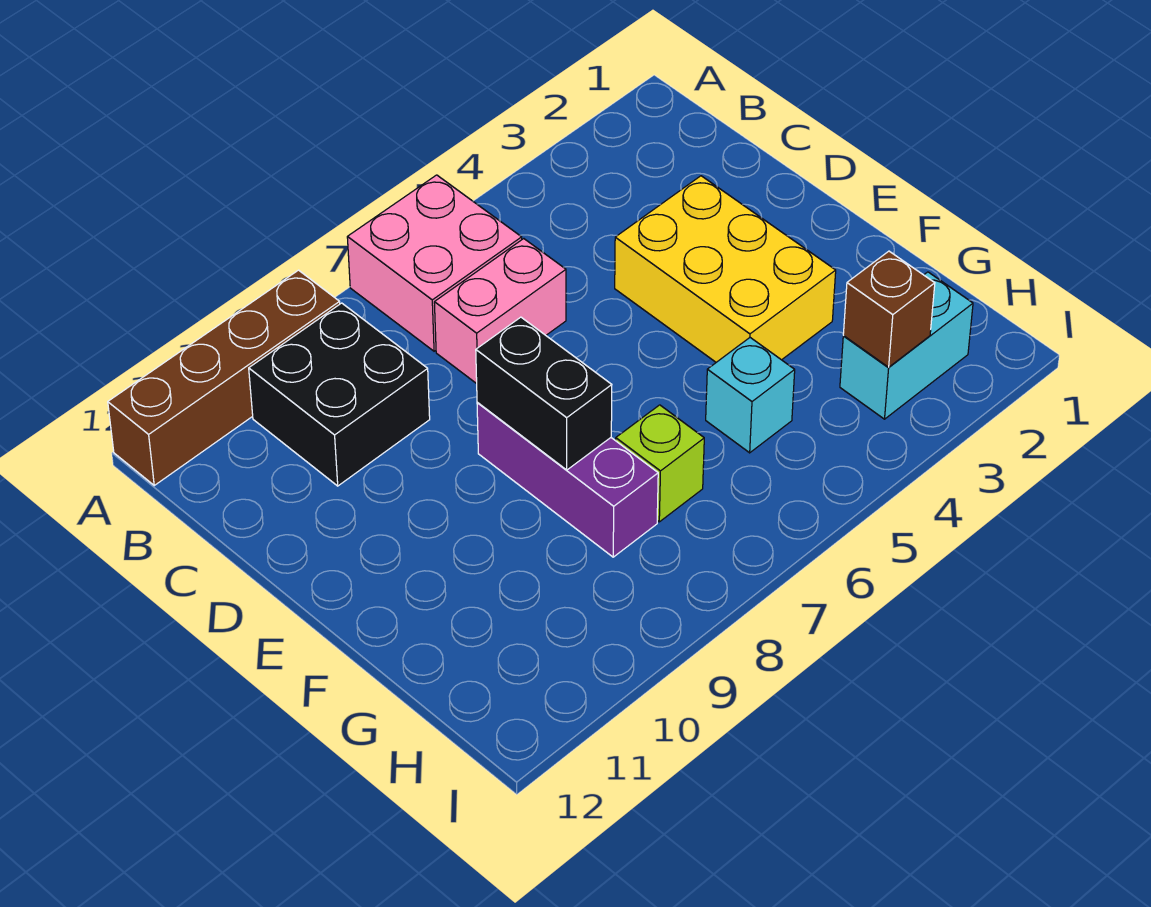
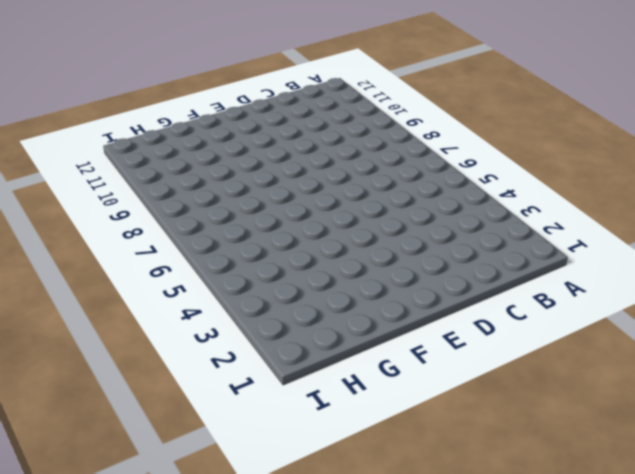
none -> pink brick A6:B7 level 1
none -> brown brick A9:A12 level 1

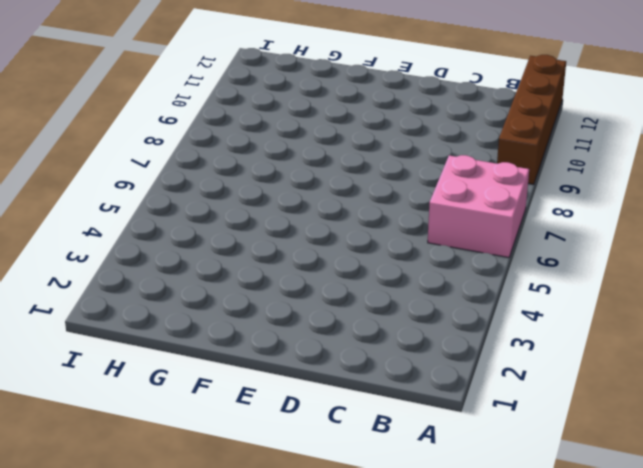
none -> black brick B9:C10 level 1
none -> pink brick C6:C7 level 1

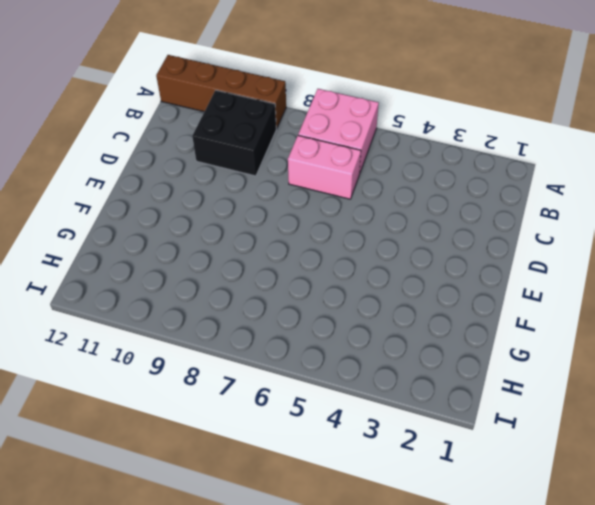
none -> yellow brick D3:F4 level 1
none -> purple brick E8:G8 level 1

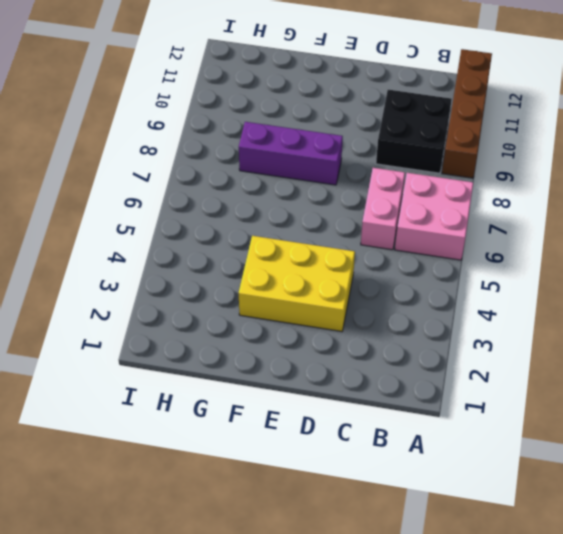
none -> cyan brick G5 level 1
none -> lime brick G7 level 1

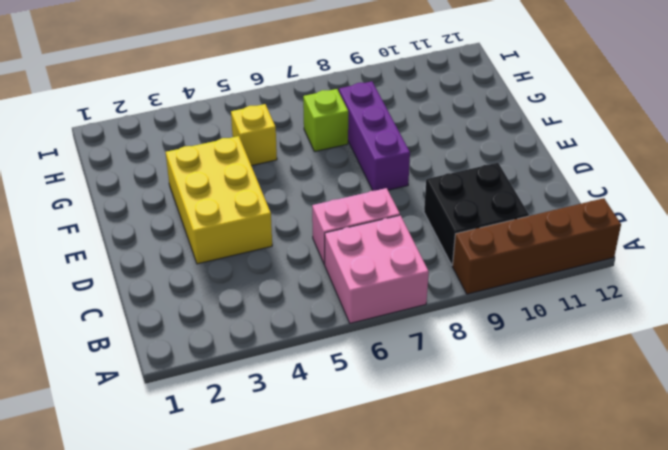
yellow brick G5 level 1 -> cyan brick G5 level 1
none -> cyan brick H2:H3 level 1
none -> black brick E8:F8 level 2

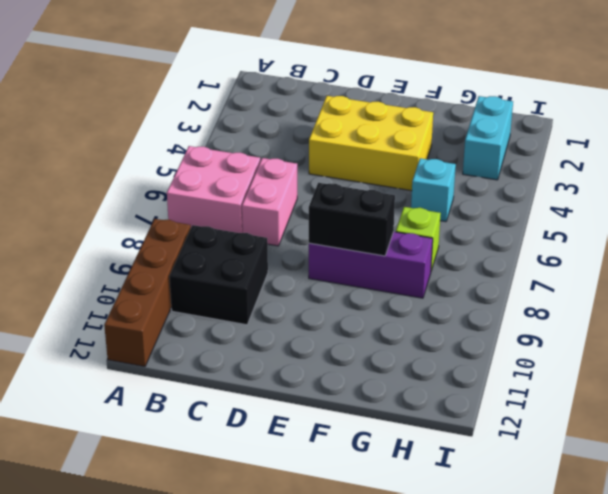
none -> brown brick H3 level 2

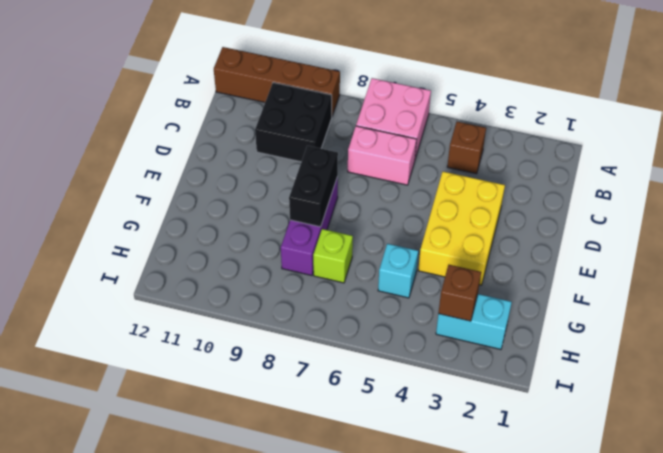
brown brick B4 level 1 -> none

